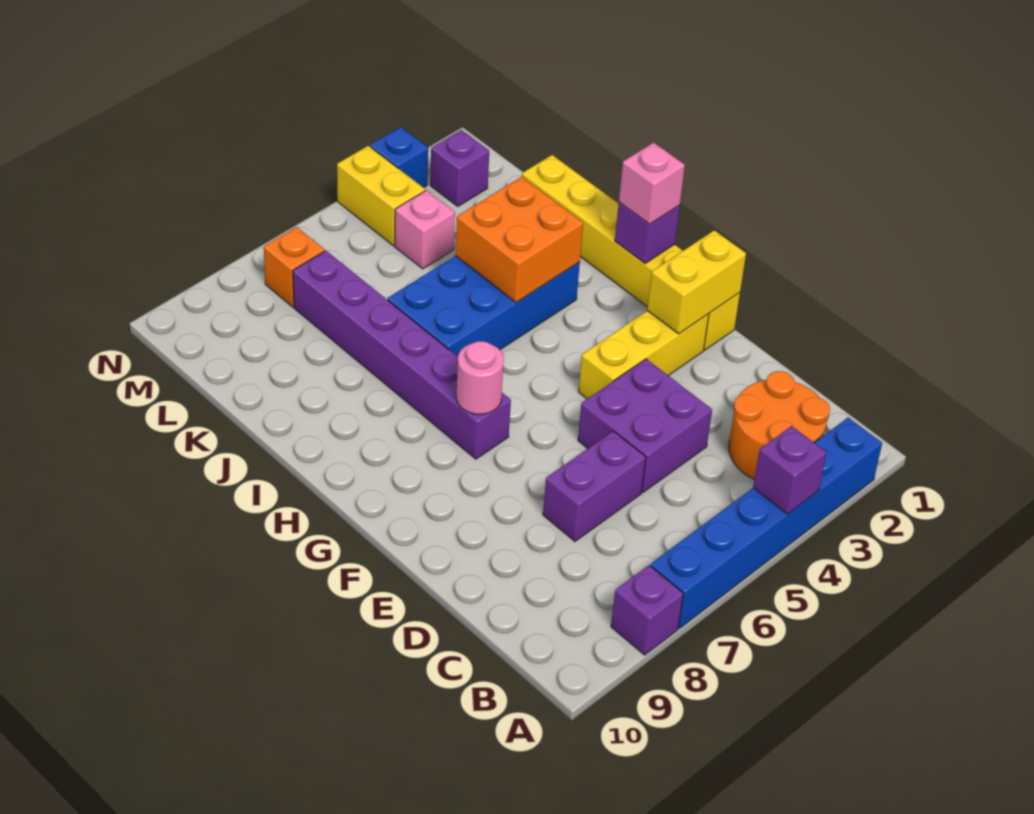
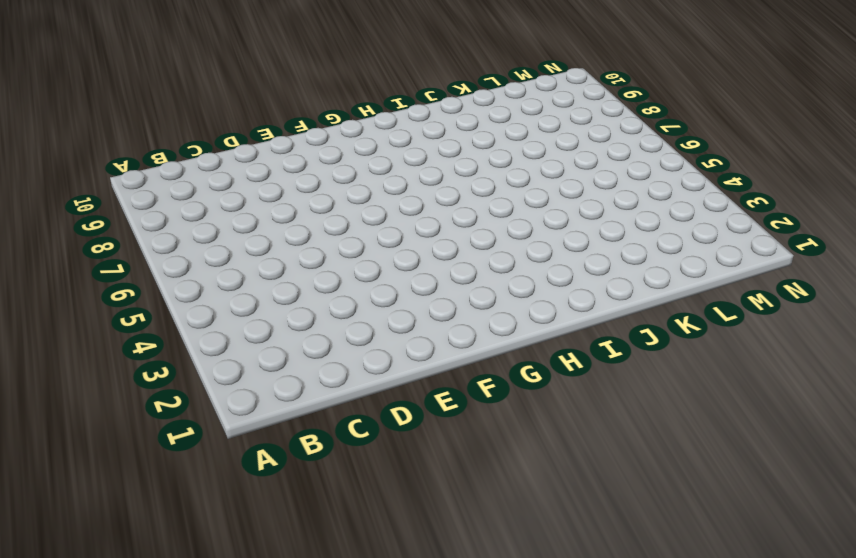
none -> blue brick A2:A7 level 1
none -> purple brick A8 level 1
none -> orange round brick B2:C3 level 1

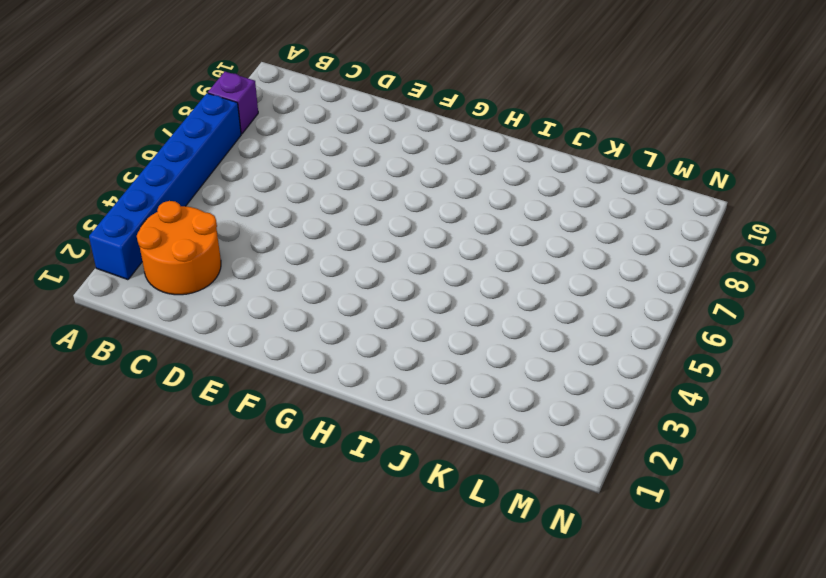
none -> purple brick D4:E5 level 1
none -> purple brick D6:D7 level 1
none -> yellow brick F1:K1 level 1

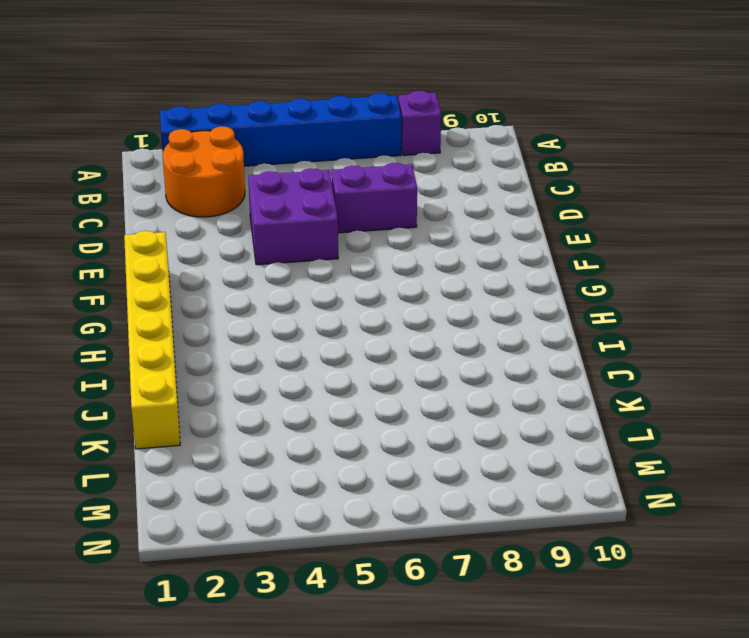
none -> yellow brick F2:F4 level 1
none -> purple brick G7:L7 level 1
none -> blue brick I3:J6 level 1

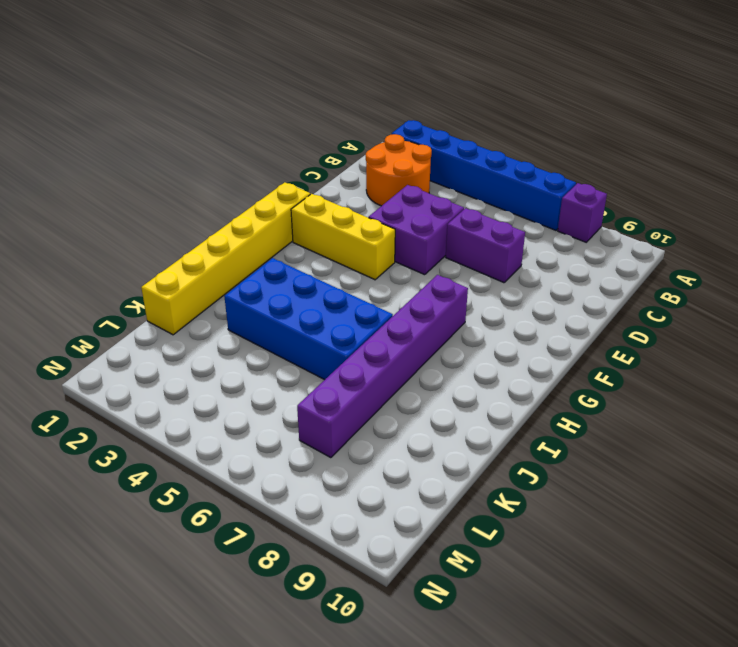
none -> pink brick L4 level 1
none -> purple brick M2 level 1
none -> yellow brick M4:N4 level 1

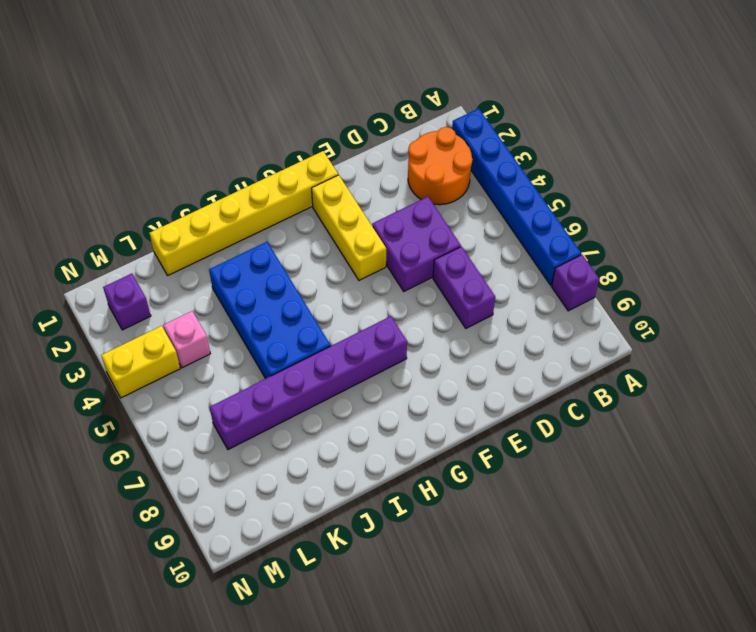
none -> orange brick M7 level 1
none -> blue brick N3 level 1
none -> purple brick A4 level 2

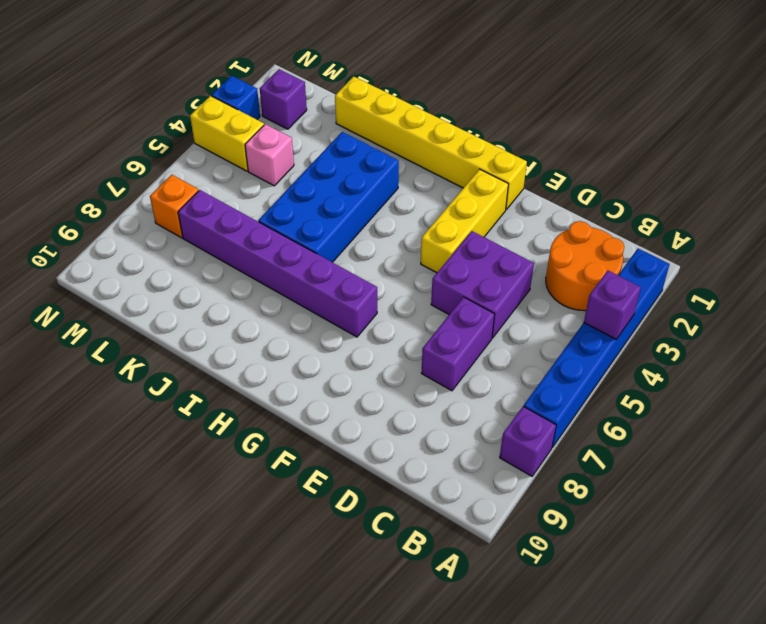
none -> yellow brick F1:F2 level 2
none -> pink round brick G7 level 2
none -> purple brick H1 level 2

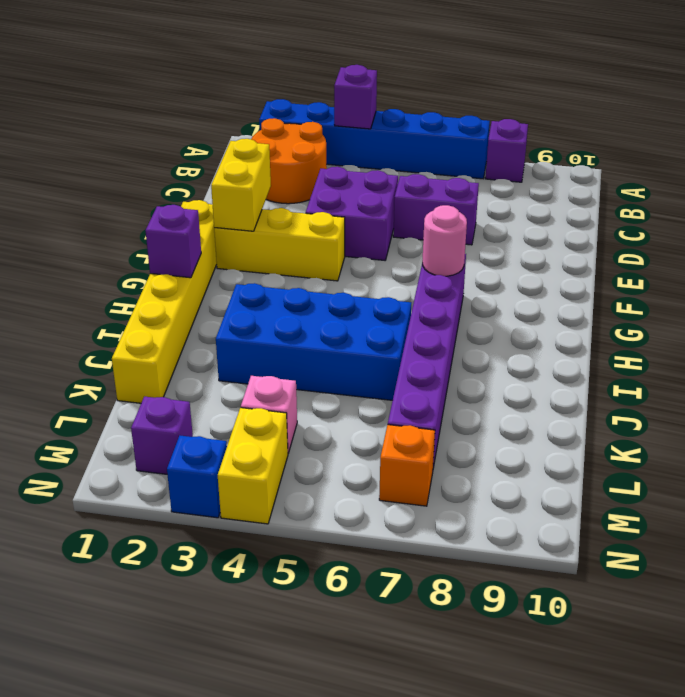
yellow brick E2:F2 level 2 -> yellow brick F1:F2 level 2
none -> orange brick I3:J4 level 2
none -> pink brick H1 level 3

